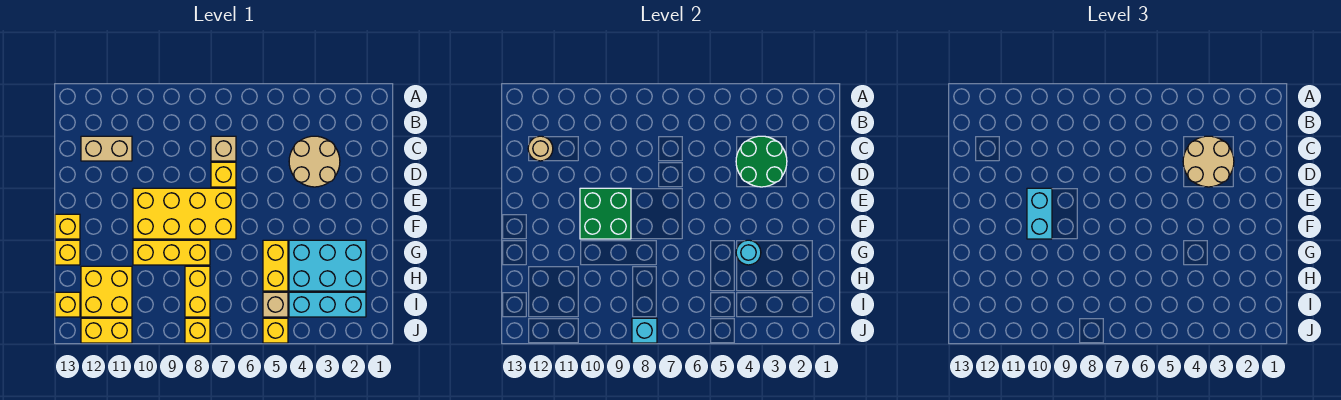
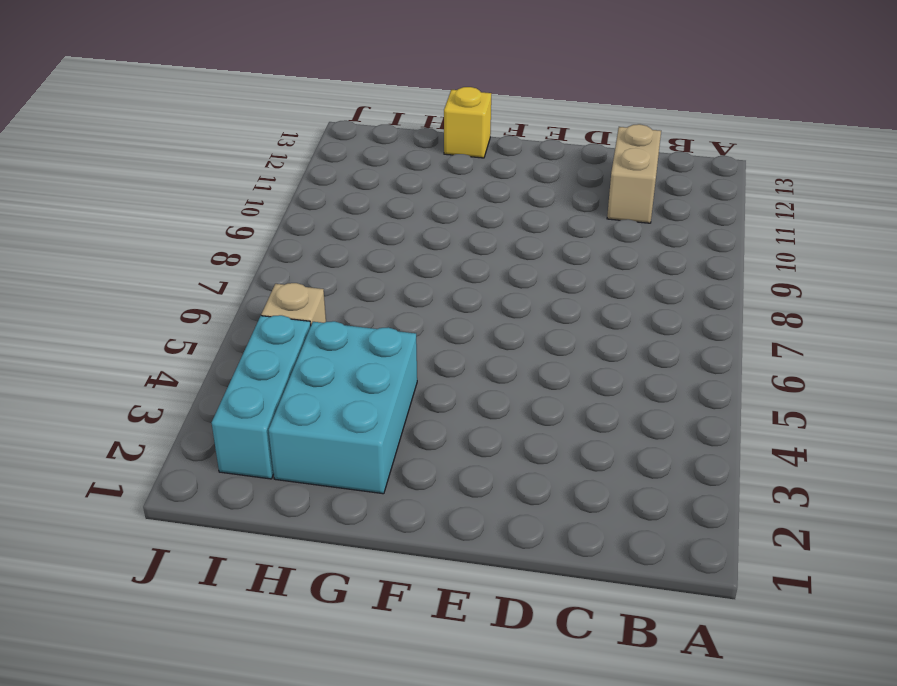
none -> tan round brick C3:D4 level 1
none -> tan brick C7 level 1
none -> yellow brick D7 level 1

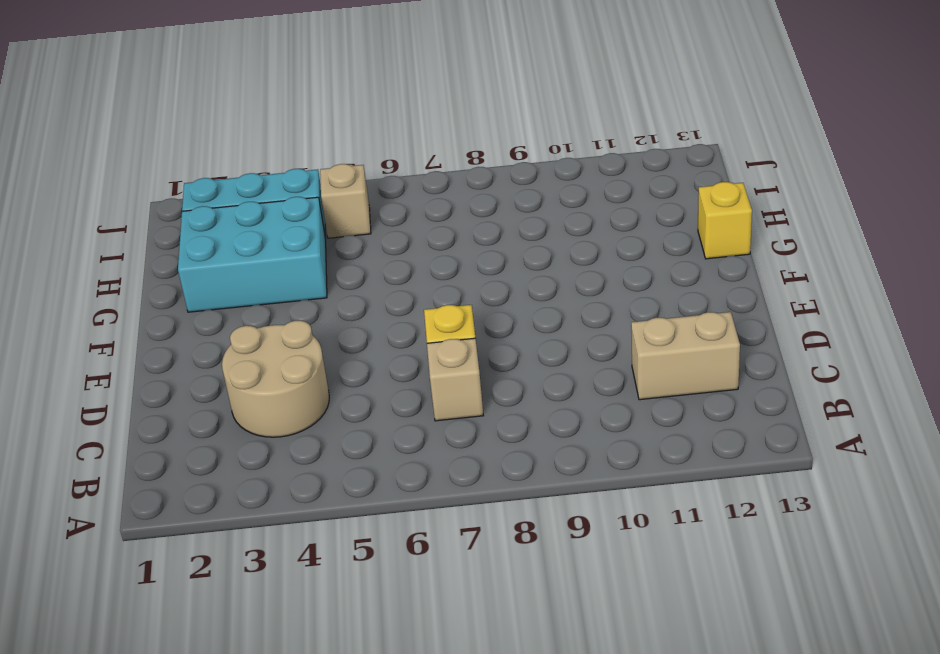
none -> yellow brick E7:F10 level 1
none -> yellow brick F13 level 1
none -> yellow brick G5:H5 level 1

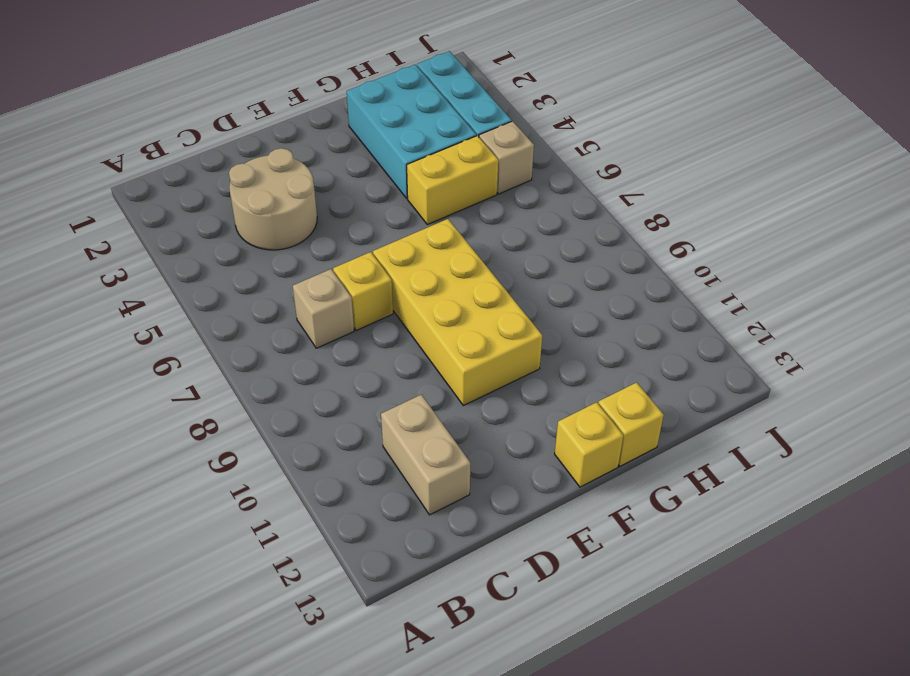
none -> yellow brick G8:G10 level 1
none -> yellow brick H8:I8 level 1
none -> yellow brick H11:I12 level 1

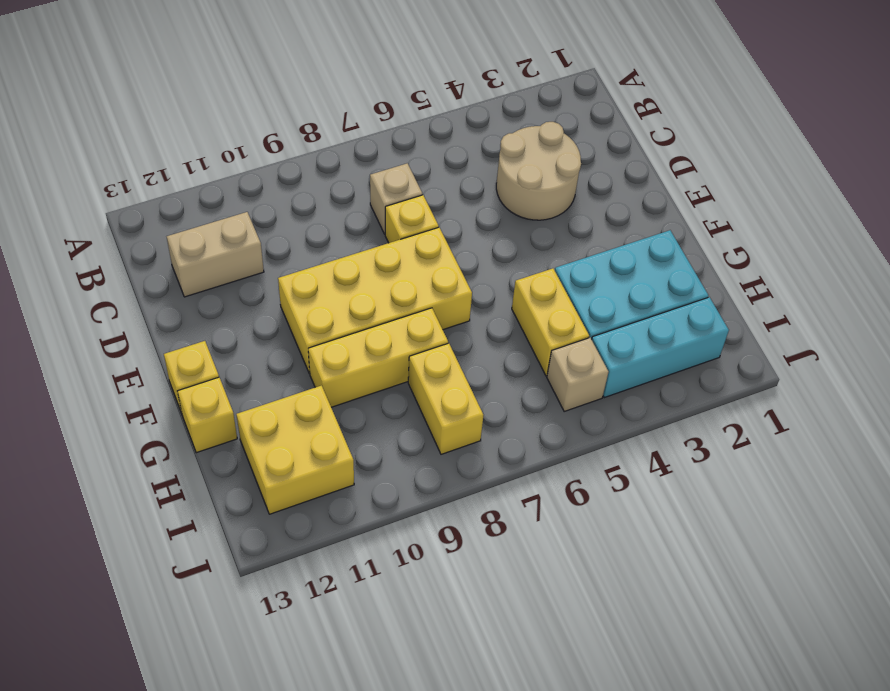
none -> yellow brick I13 level 1
none -> yellow brick J5 level 1
none -> yellow brick J8 level 1

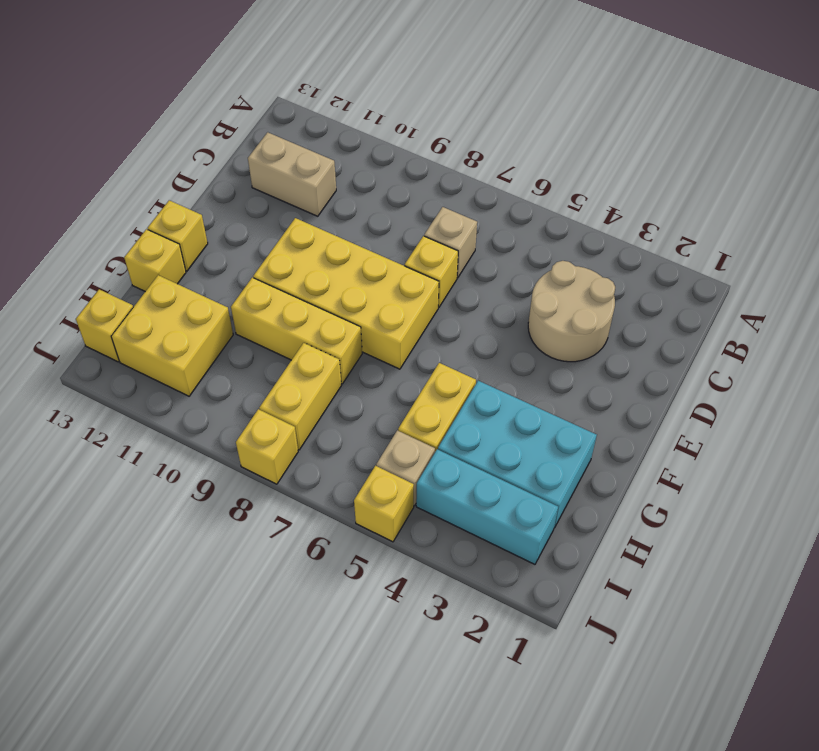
none -> yellow brick J11:J12 level 1
none -> green round brick C3:D4 level 2
none -> tan round brick C12 level 2

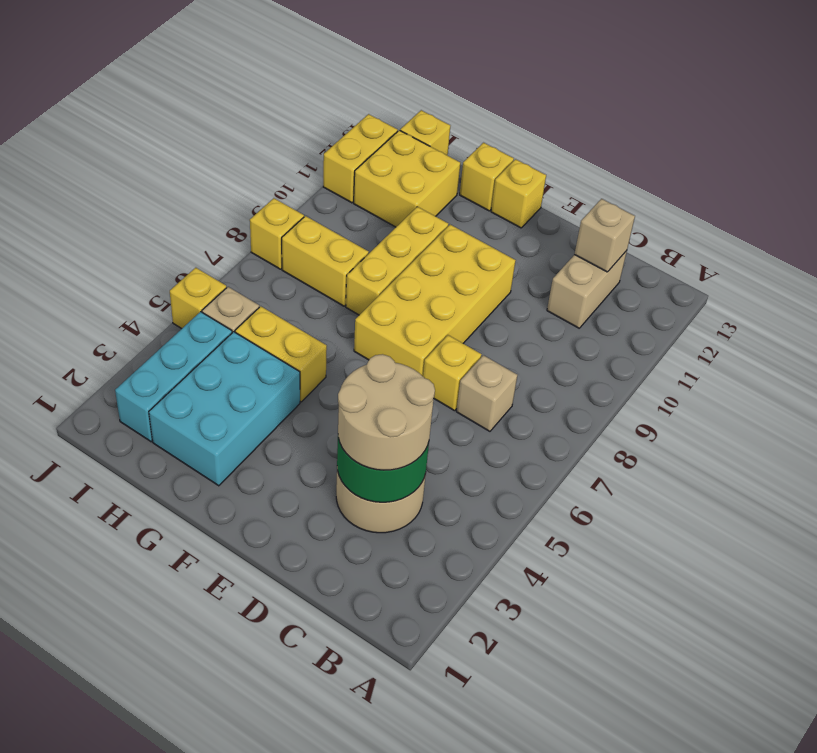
tan brick C12 level 2 -> tan round brick C12 level 2
none -> green brick E9:F10 level 2
none -> cyan round brick G4 level 2
none -> cyan brick J8 level 2

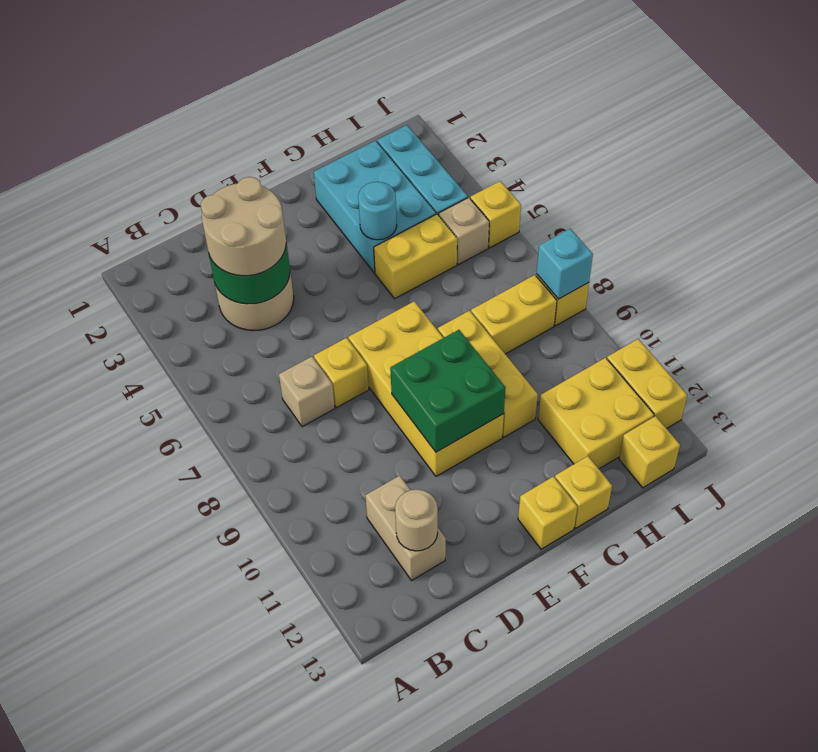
none -> cyan brick E10:F10 level 3

